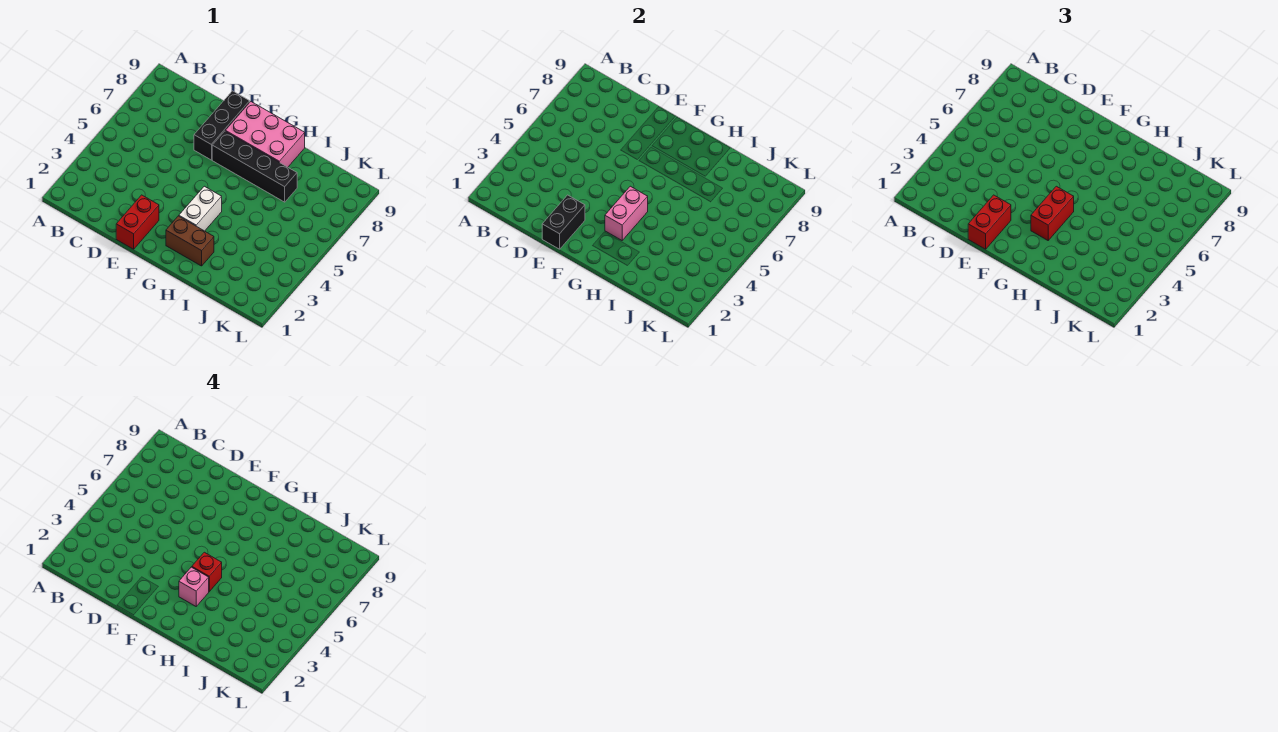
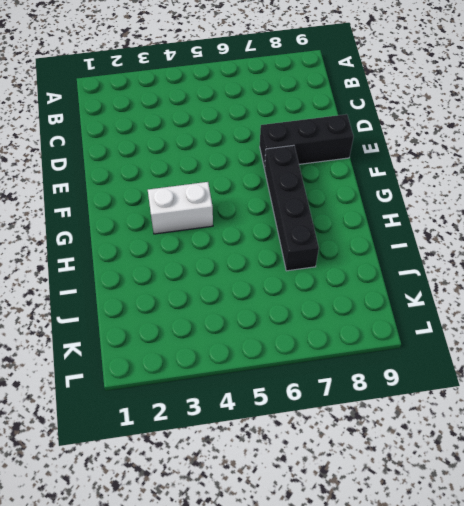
none -> red brick E1:E2 level 1
none -> pink brick F8:H9 level 1
none -> brown brick G2:H2 level 1

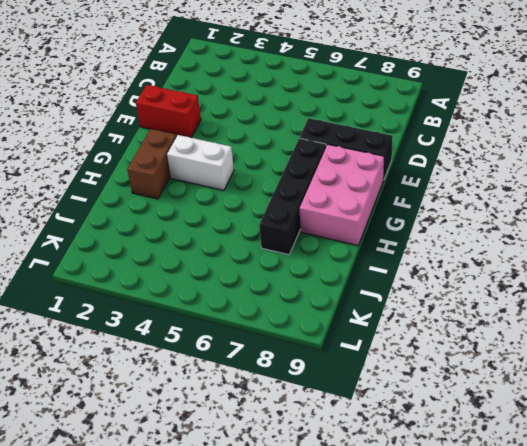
none -> black brick E1:E2 level 2
none -> pink brick G3:G4 level 2
none -> red brick E1:E2 level 3

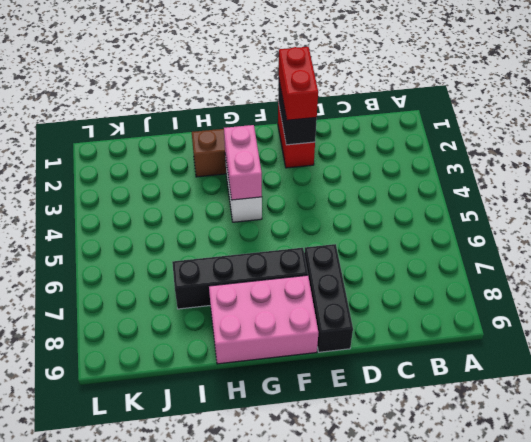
none -> red brick G3:G4 level 3
none -> pink brick G3 level 4
none -> red brick G4 level 4

